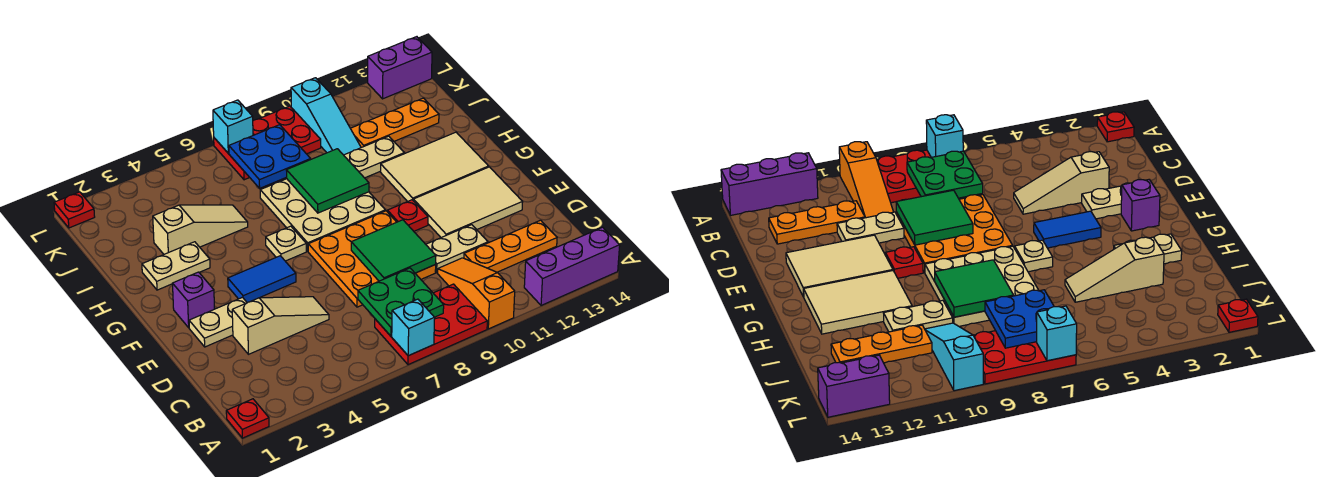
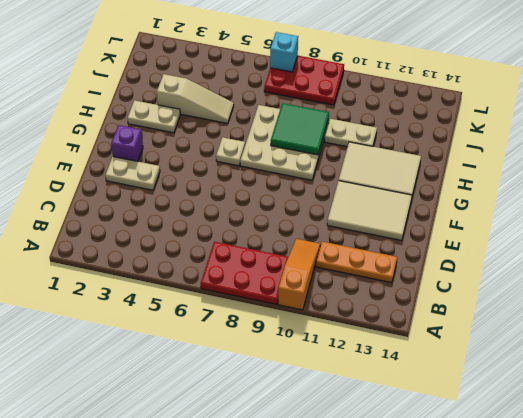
none -> red plate A1 level 1
none -> purple brick A12:A14 level 1
none -> tan slope D3:D5 level 1 top 3
none -> orange plate D7:F9 level 1

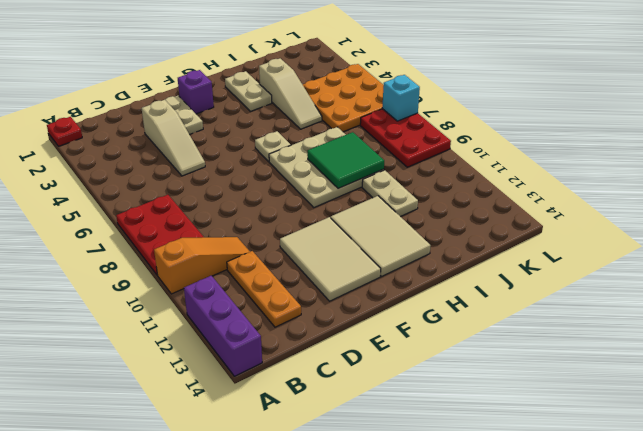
orange plate J4:L6 level 1 -> orange plate D7:F9 level 1
none -> tan plate D10:D11 level 1
none -> blue tile F4:F5 level 1
none -> red plate F10 level 1
none -> cyan slope J10:L10 level 1 top L

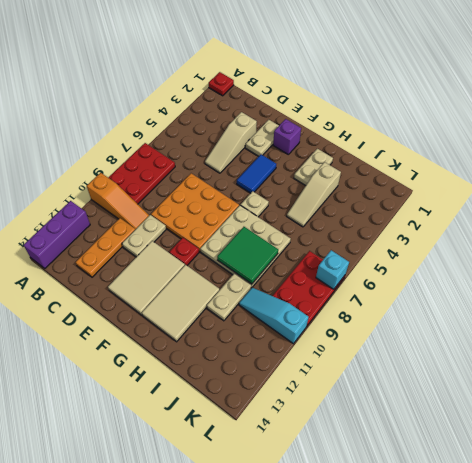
none -> orange plate J11:J13 level 1
none -> red plate L1 level 1
none -> purple brick L13:L14 level 1
none -> cyan brick A7 level 2

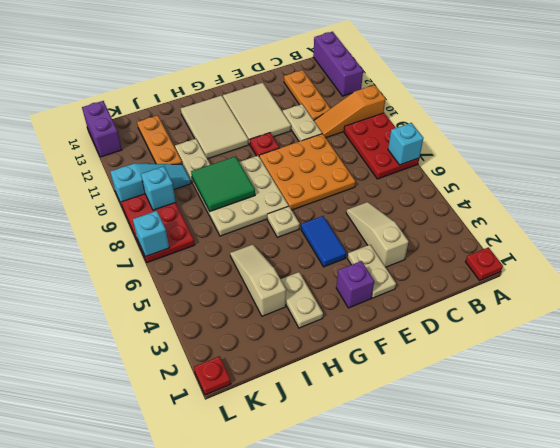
cyan brick K9 level 2 -> none
none -> green plate B7:C8 level 2
none -> green tile D8:E9 level 2
none -> blue plate J7:K8 level 2

